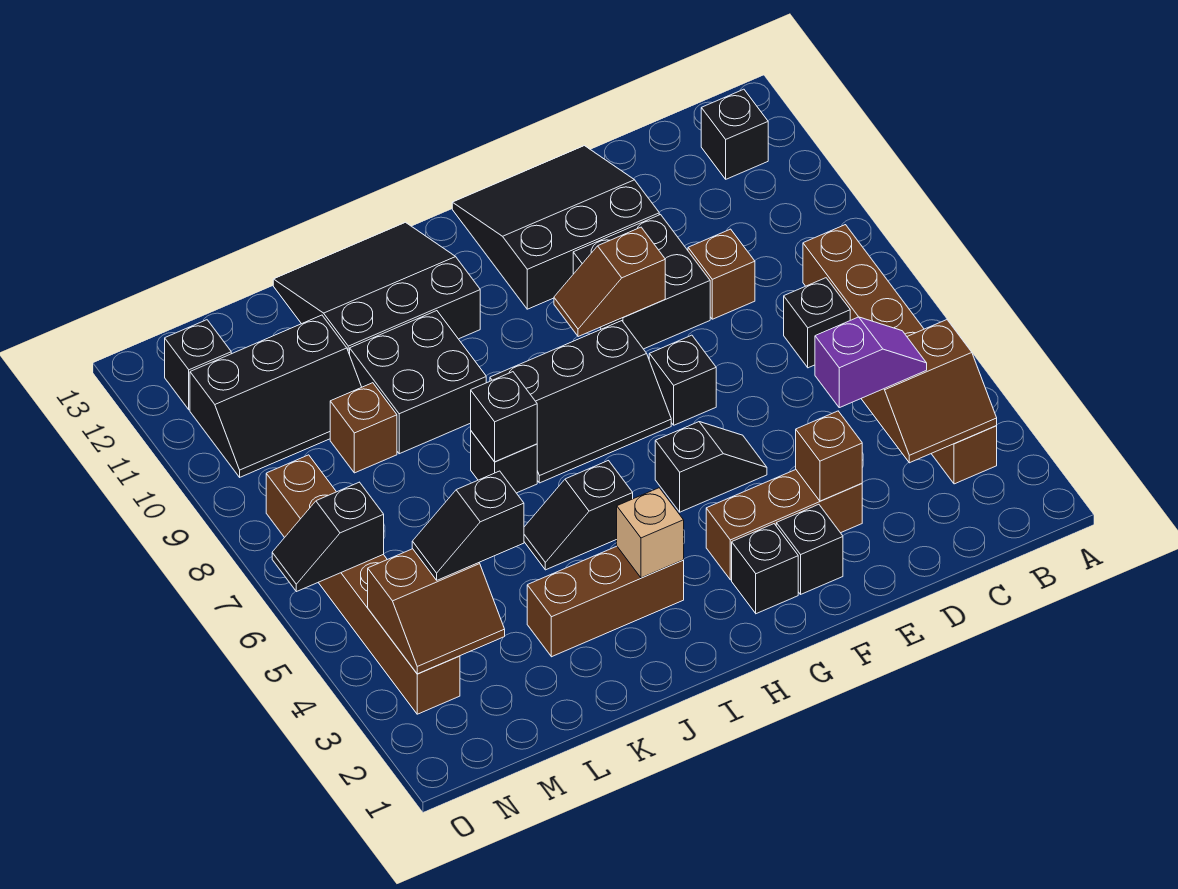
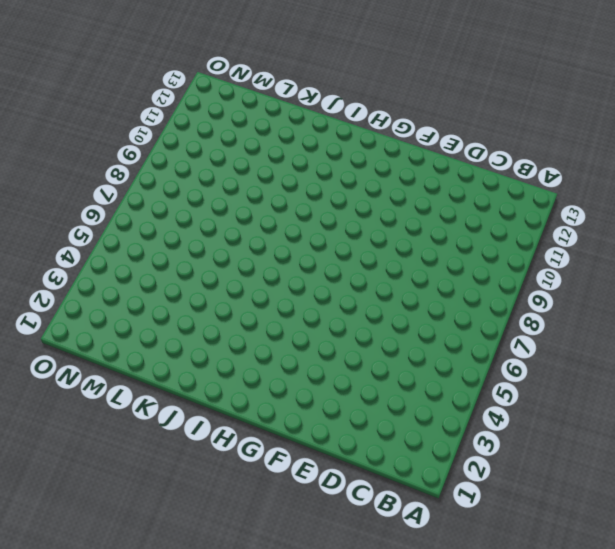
none -> brown brick B3:B8 level 1
none -> black brick B12 level 1
none -> black brick C7 level 1
none -> brown brick D9 level 1

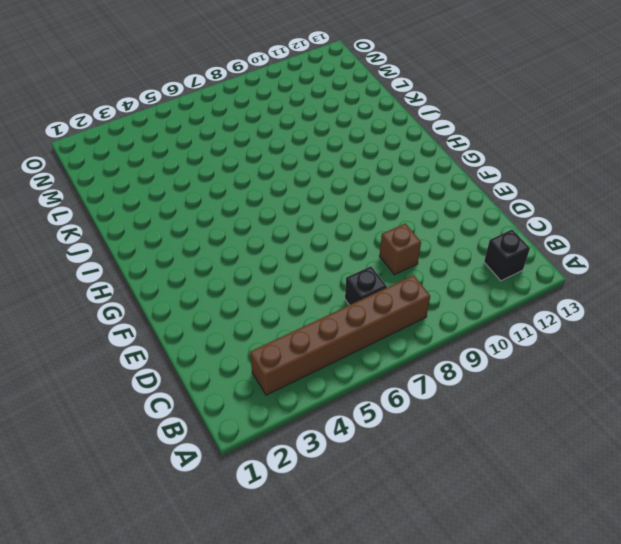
none -> brown brick E3:G3 level 1
none -> black brick E9:F10 level 1
none -> black slope E11:G13 level 1 top 11
none -> black brick F2 level 1

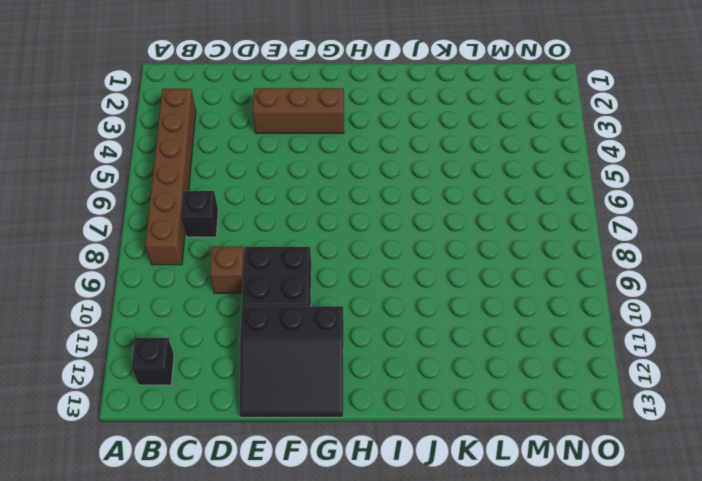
none -> black brick F2 level 1
none -> black slope F5:G5 level 1 top G
none -> black brick F7 level 1
none -> black brick G2 level 1

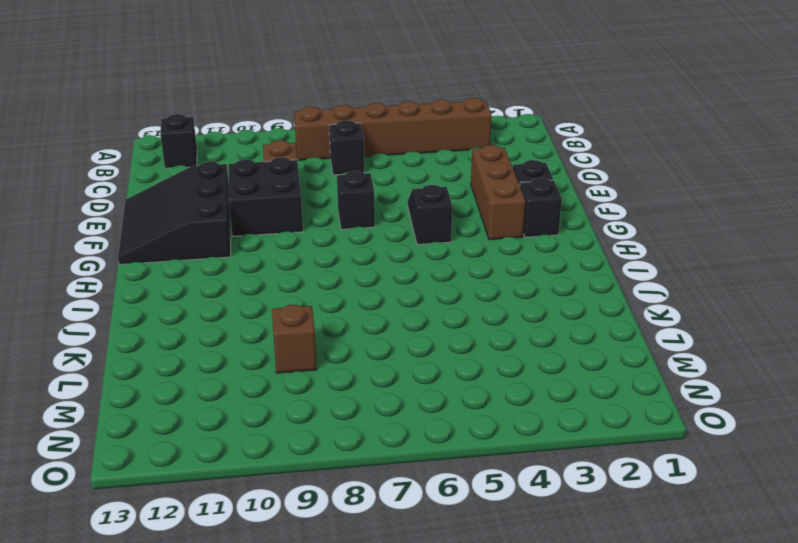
none -> black slope G7:I8 level 1 top 8
none -> brown brick I3:K3 level 1
none -> black slope I5:J5 level 1 top I
none -> black slope I11:K13 level 1 top 11

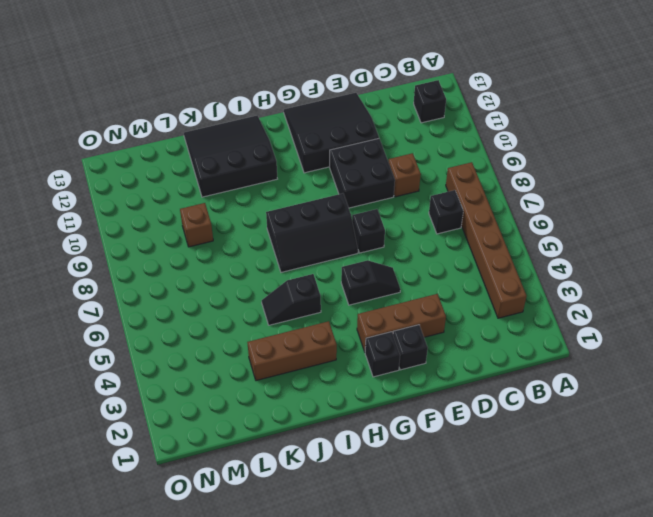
none -> black brick J7 level 1
none -> black brick J9:K10 level 1
none -> black slope L10:N11 level 1 top 11
none -> brown brick N3:N8 level 1

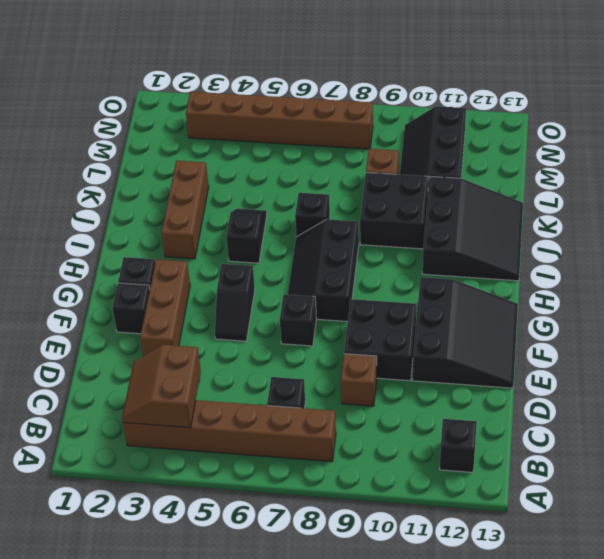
none -> black brick N12 level 1
none -> brown brick E3 level 2
none -> brown slope F9:G9 level 2 top F
none -> tan brick I3 level 2

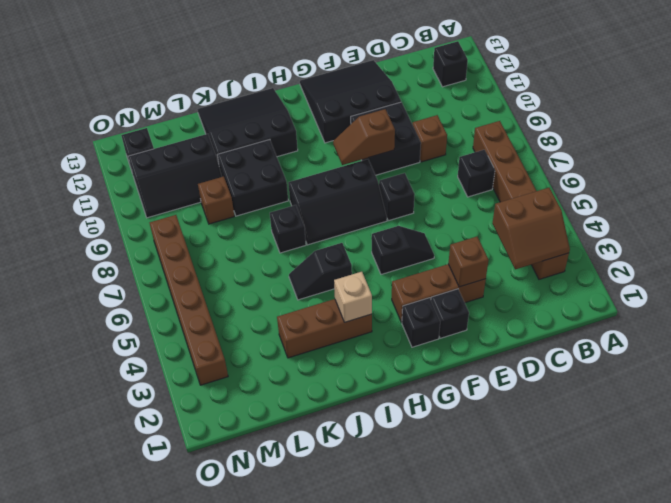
none -> black brick J7 level 2
none -> brown slope M3:N4 level 2 top 4
none -> black slope N6:O6 level 2 top N
none -> purple slope C4:D4 level 3 top D

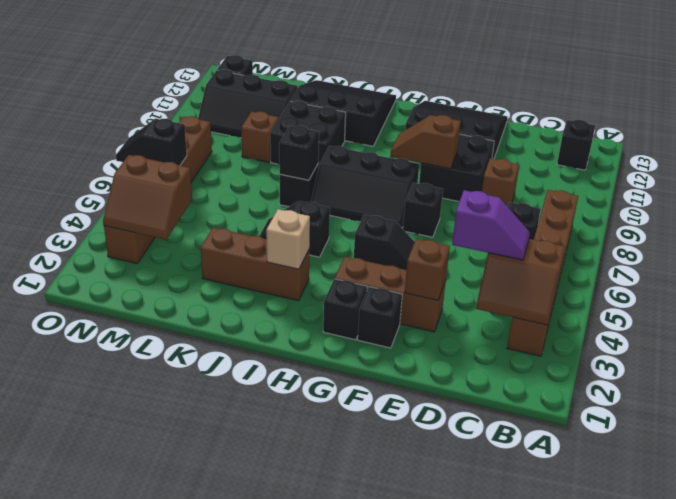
none -> black slope L4:M4 level 3 top L

